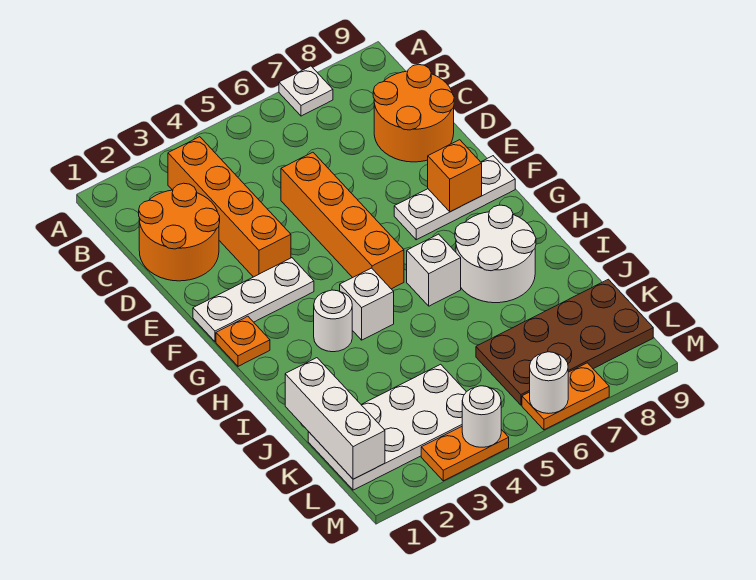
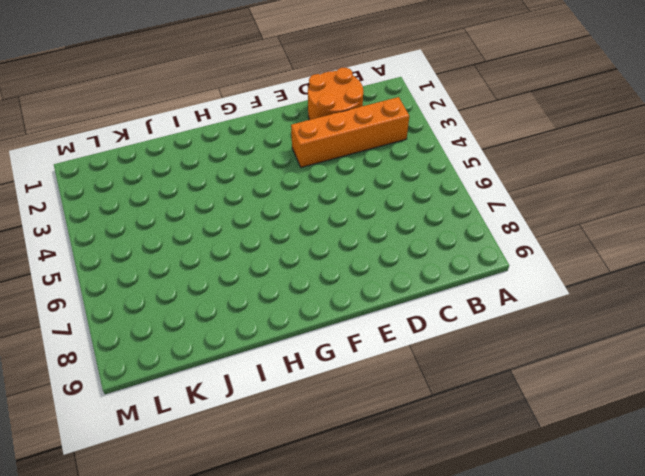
none -> white plate A7 level 1
none -> orange round brick C8:D9 level 1
none -> orange brick D5:G5 level 1

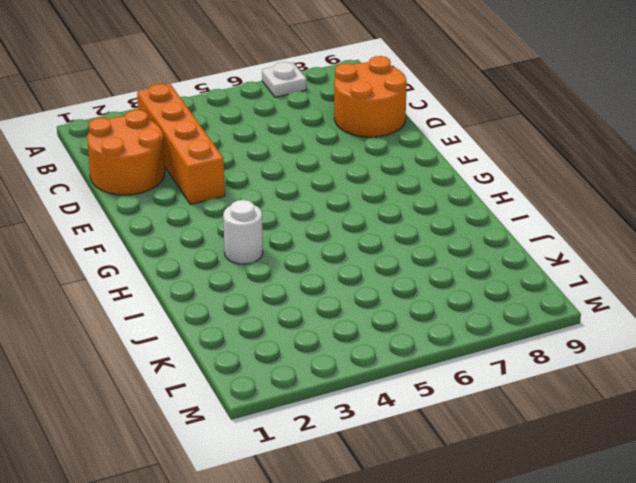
none -> orange brick D5:G5 level 1
none -> white plate F1:F3 level 1
none -> white plate F7:F9 level 1

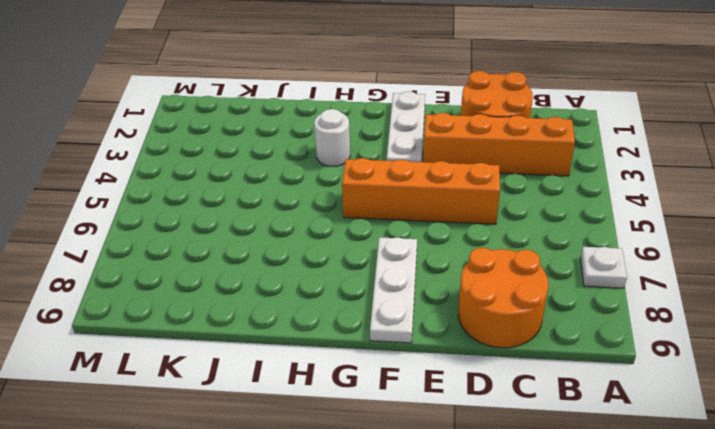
none -> orange plate G1 level 1
none -> white brick H4 level 1
none -> white brick H6 level 1

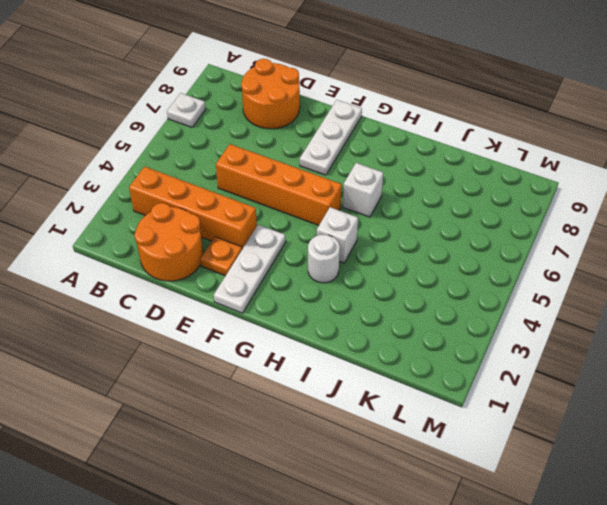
orange plate E2 level 1 -> orange plate G1 level 1
none -> white round brick H7:I8 level 1
none -> white plate K1:L4 level 1
none -> brown plate K6:L9 level 1

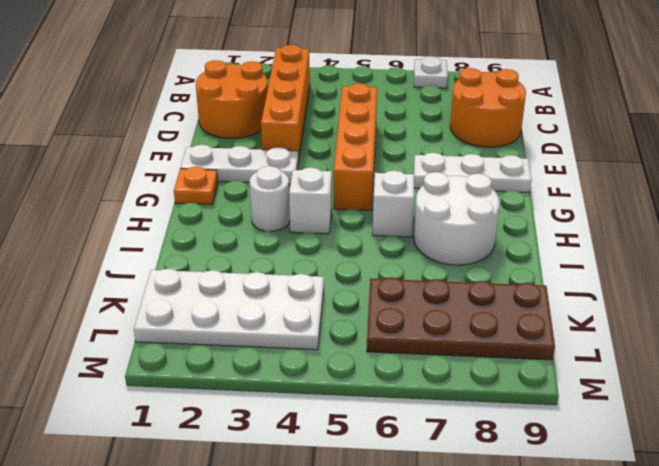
none -> orange plate M3:M4 level 1
none -> orange plate M6:M7 level 1
none -> orange brick F8 level 2

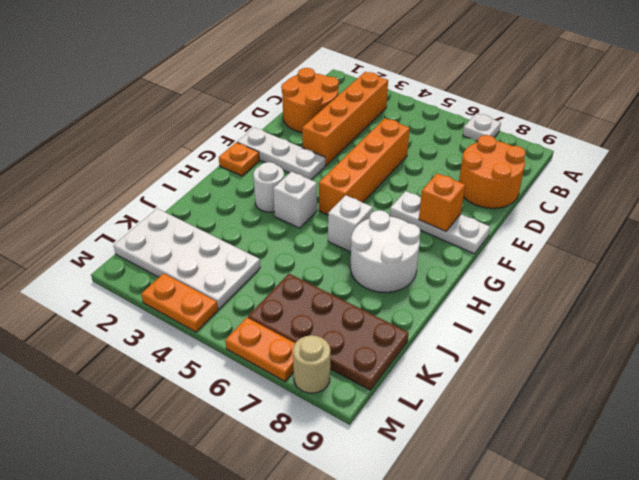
tan round brick M8 level 1 -> none
none -> white brick J1:L1 level 2
none -> white round brick M4 level 2
none -> white round brick M6 level 2

